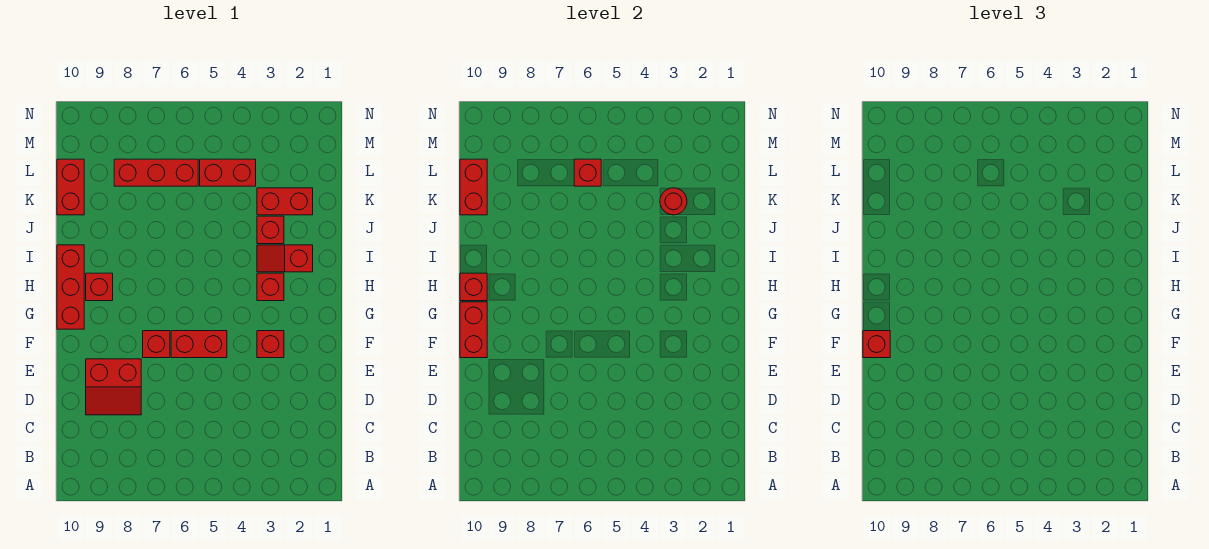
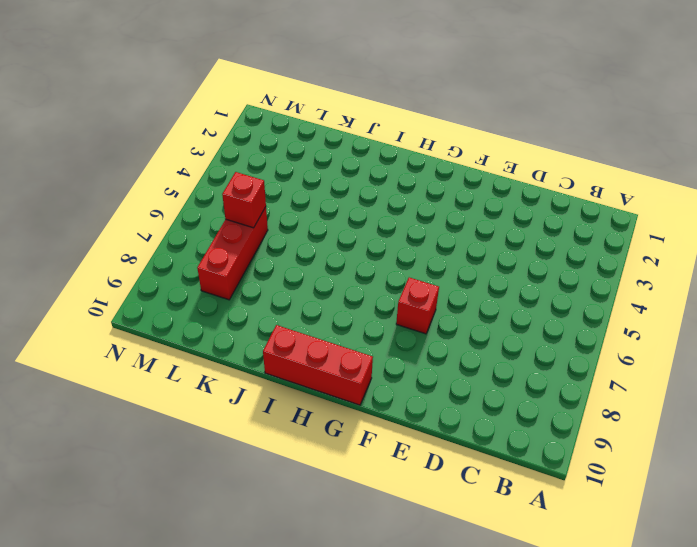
none -> red slope D8:E9 level 1 top E
none -> red brick F3 level 1
none -> red brick F5:F6 level 1

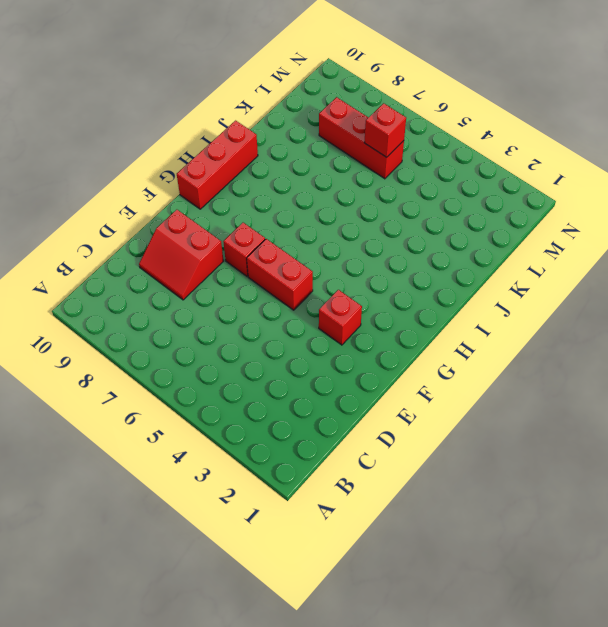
none -> red brick H3 level 1
none -> red brick H9 level 1
none -> red slope I2:I3 level 1 top 2

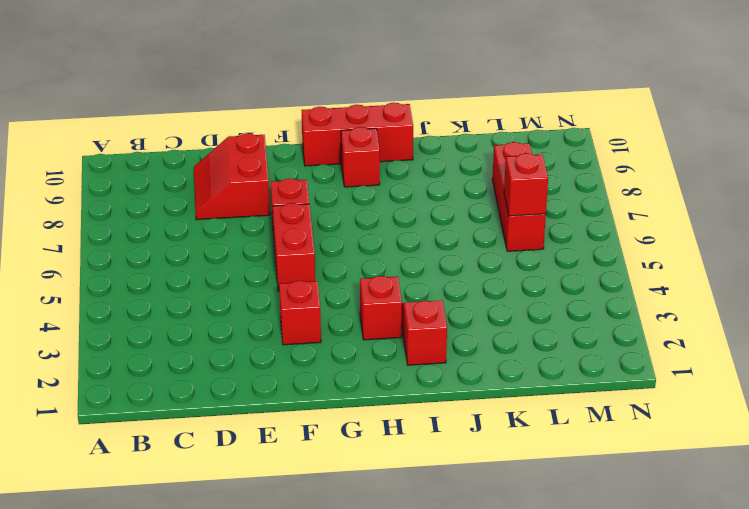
none -> red brick J3 level 1
none -> red brick K2:K3 level 1
none -> red brick K10:L10 level 1

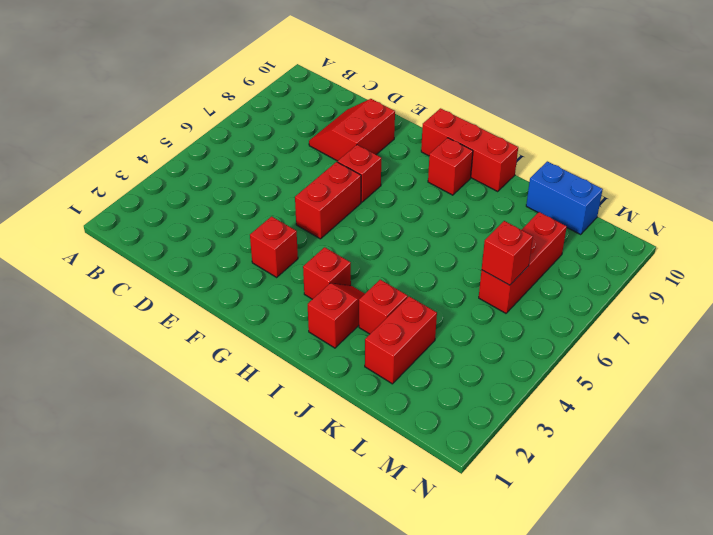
blue brick K10:L10 level 1 -> red brick K10:L10 level 1
none -> red brick L4:L5 level 1
none -> red brick F10:G10 level 2
none -> red brick H10 level 2

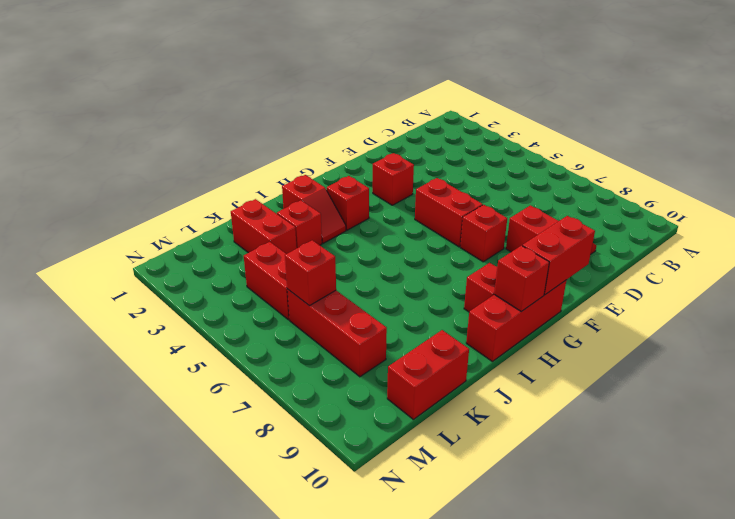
none -> red round brick K3 level 2
none -> red brick K10:L10 level 2
none -> red brick F10 level 3

